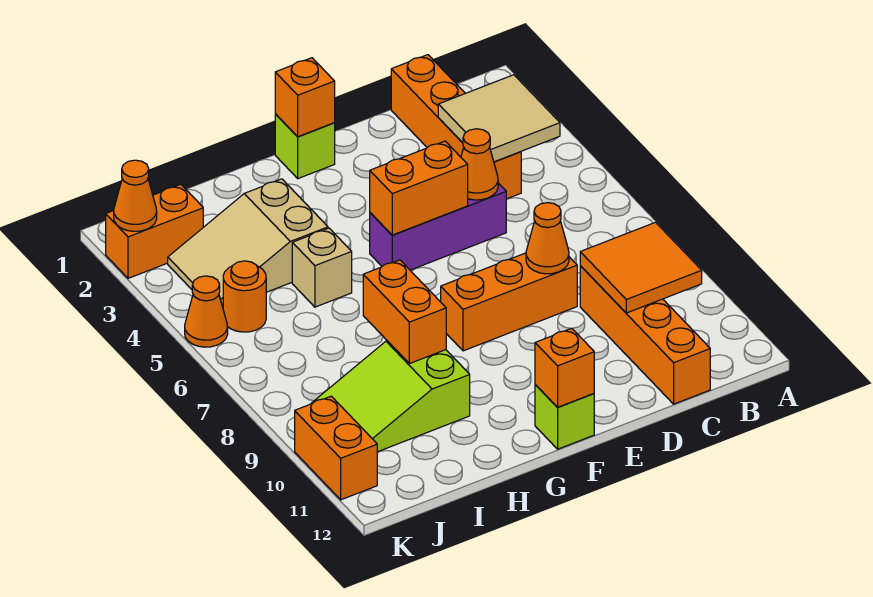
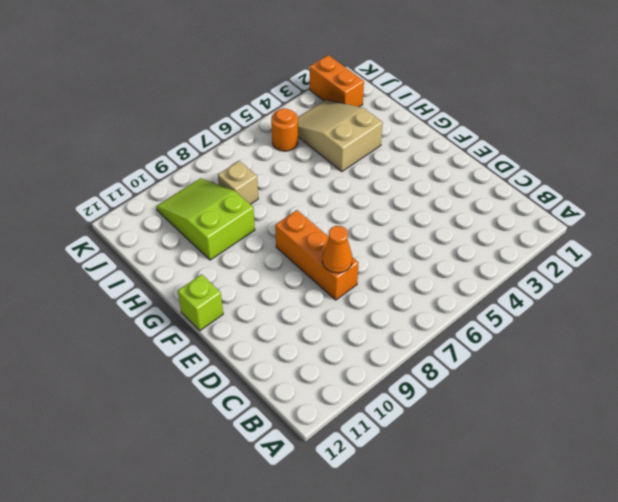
tan brick I8 level 1 -> tan brick H5 level 1
none -> orange brick C1:C4 level 1
none -> orange brick C9:C12 level 1
none -> purple brick D5:F5 level 1

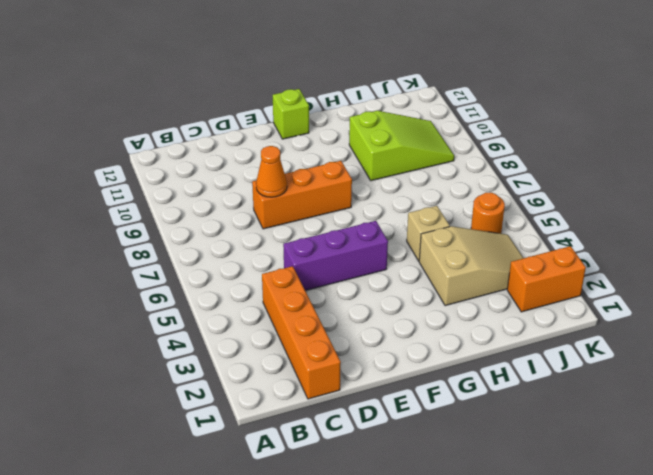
none -> orange brick C9:C12 level 1
none -> lime brick F1 level 1
none -> orange cone K5 level 1

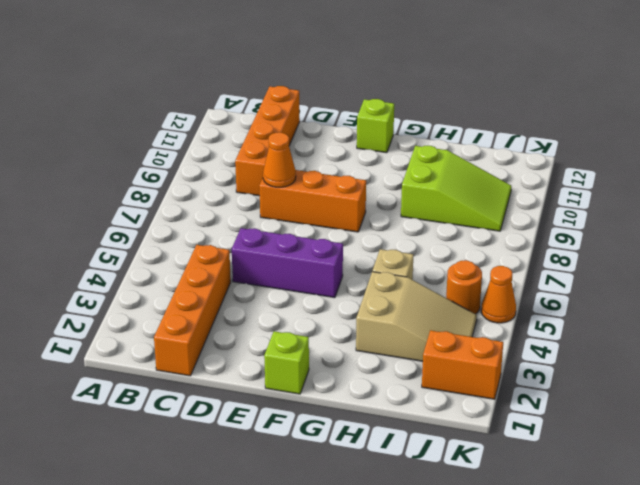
none -> orange brick K10:K11 level 1
none -> tan tile B3:C4 level 2
none -> orange tile B9:C10 level 2

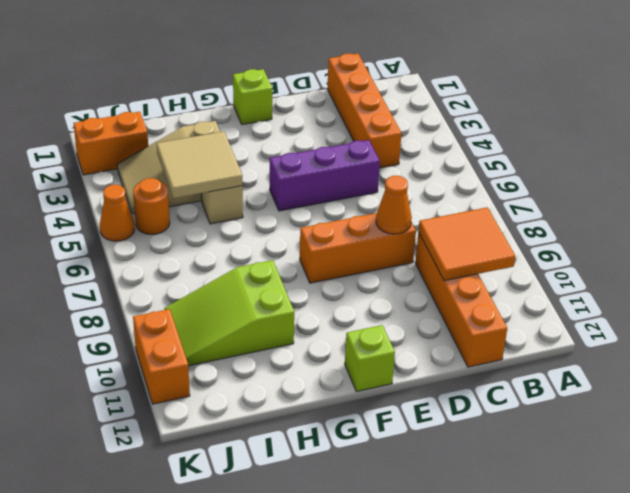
tan tile H4:I5 level 2 -> tan tile B3:C4 level 2
none -> orange cone D5 level 2
none -> orange brick E5:F5 level 2
none -> orange brick F1 level 2

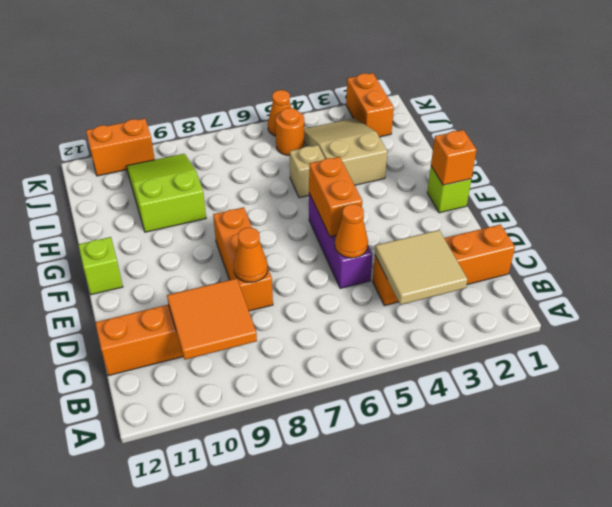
none -> orange brick F12 level 2
none -> orange brick H8:H9 level 2
none -> orange cone K2 level 2

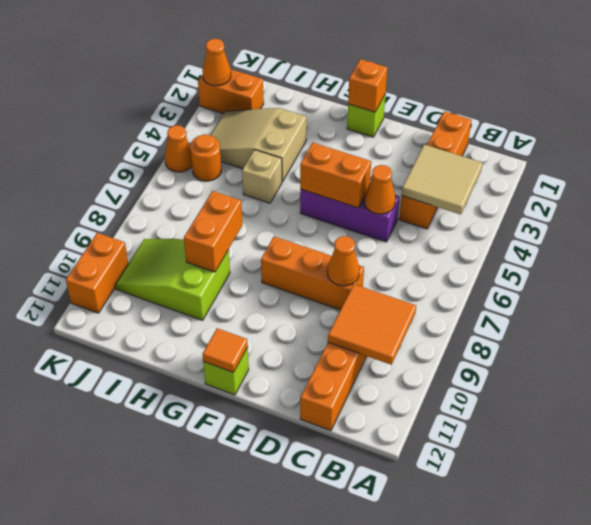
orange tile F12 level 2 -> orange brick F12 level 2

